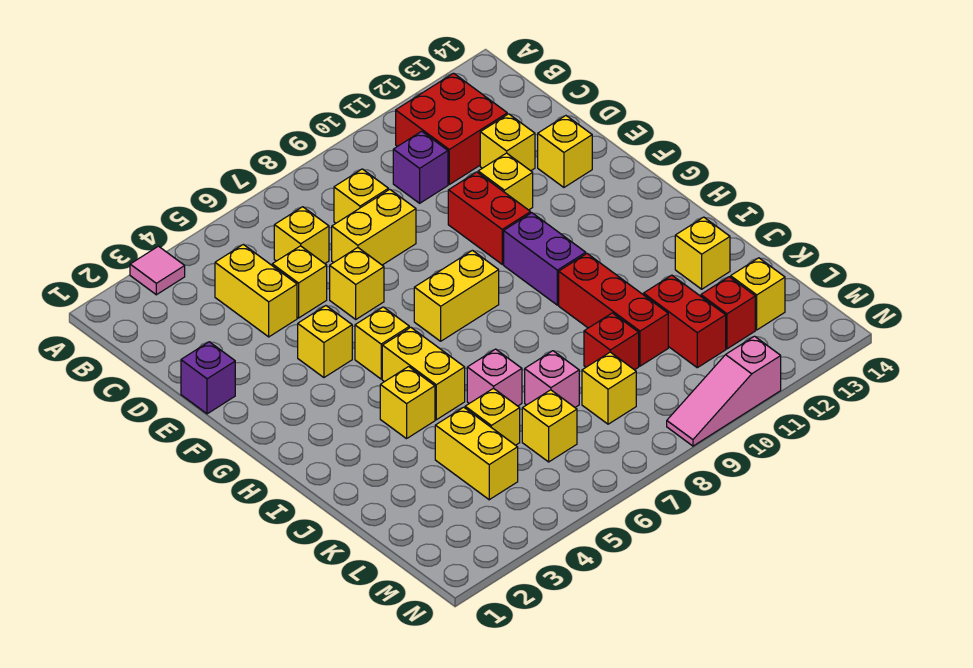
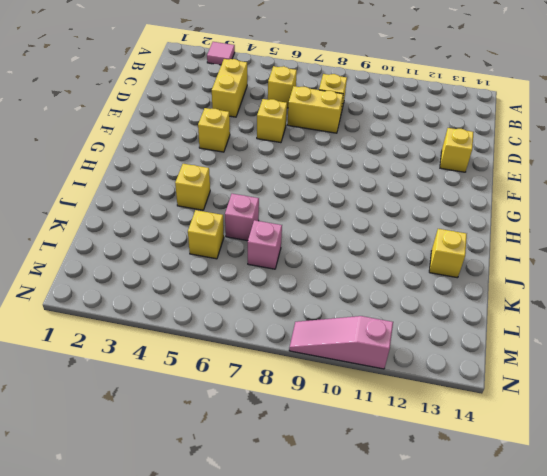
none -> red brick B11:C12 level 1
none -> purple brick C10 level 1
none -> yellow brick D5 level 1
none -> yellow brick D12 level 1

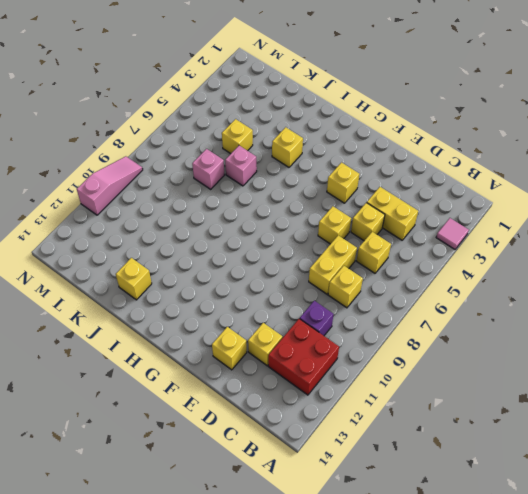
none -> purple brick E1 level 1
none -> red brick E10:F10 level 1
none -> yellow brick E11 level 1
none -> yellow brick G5 level 1

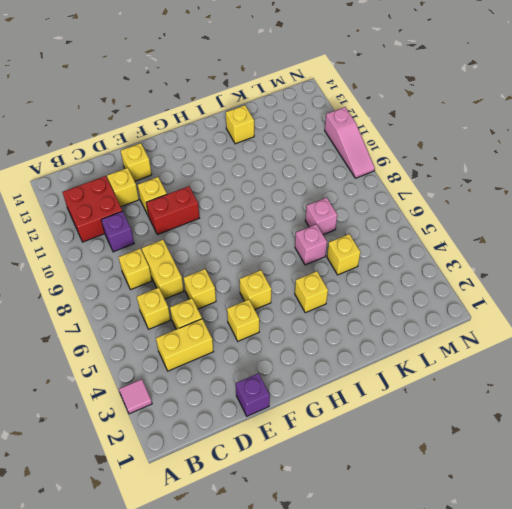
none -> yellow brick G7:G8 level 1
none -> purple brick G10:H10 level 1
none -> yellow brick H5:I5 level 1
none -> red brick I10:K10 level 1

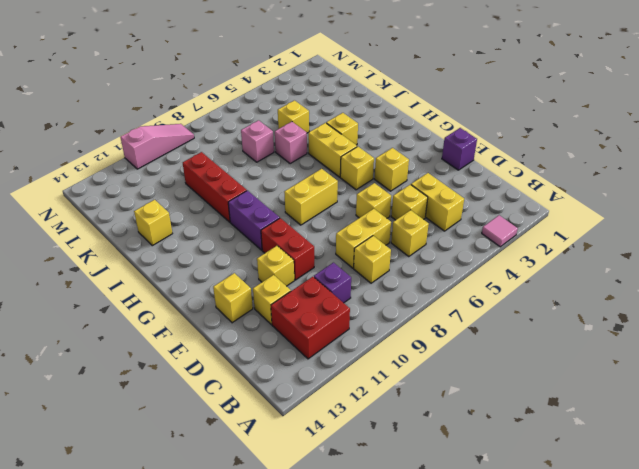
none -> yellow brick K4:L4 level 1
none -> red brick K9 level 1
none -> red brick K11:L11 level 1
none -> yellow brick L6 level 1

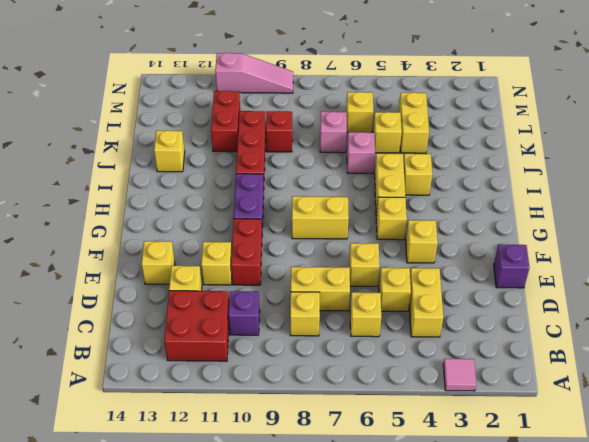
none -> yellow brick L8 level 1
none -> red brick L12 level 1
none -> yellow brick L13 level 1

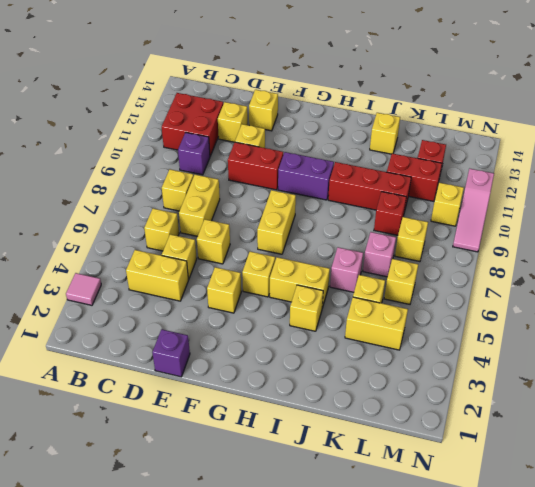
yellow brick M10 level 1 -> yellow brick L13 level 1

